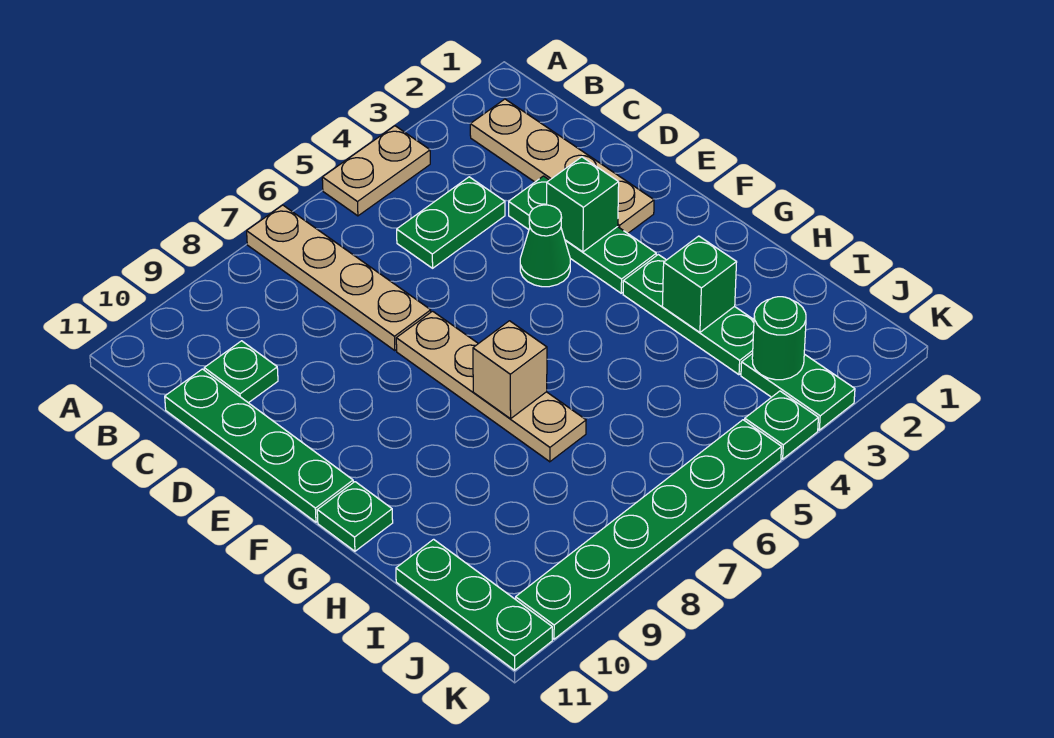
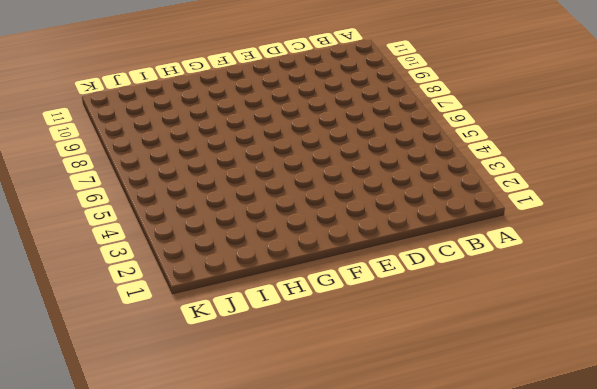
none -> tan plate A4:A5 level 1
none -> tan plate A7:D7 level 1
none -> tan plate B2:E2 level 1

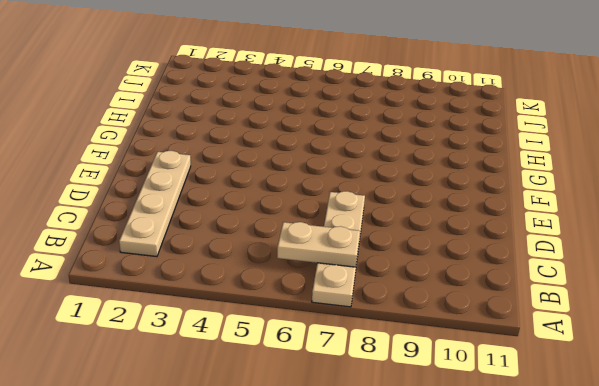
tan plate B6:B7 level 2 -> tan plate A4:A5 level 1
none -> green plate C4:C5 level 1
none -> green plate C10 level 1
none -> green plate C11:F11 level 1

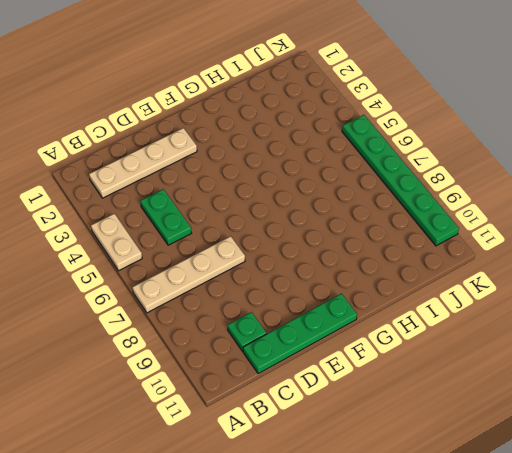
none -> green plate D3:F3 level 1
none -> green cone E4 level 1
none -> tan plate E7:H7 level 1

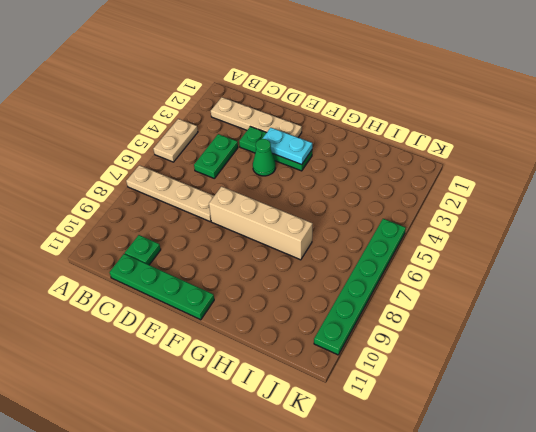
cyan plate E3:F3 level 2 -> green brick E3 level 2
tan brick E7:H7 level 1 -> tan plate E7:H7 level 1
none -> green plate G3:I3 level 1
none -> green plate G11 level 1
none -> green plate I11:K11 level 1

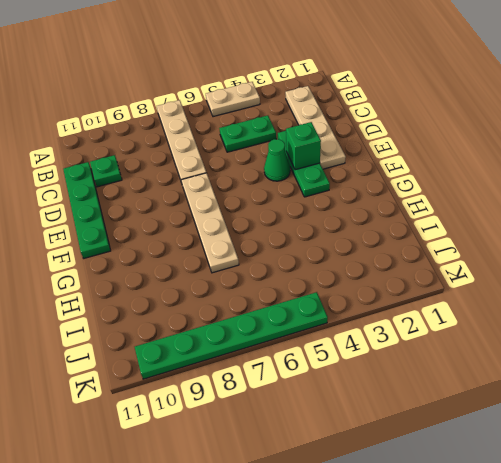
none -> green plate G3:I3 level 1
none -> green plate G11 level 1
none -> green plate I11:K11 level 1

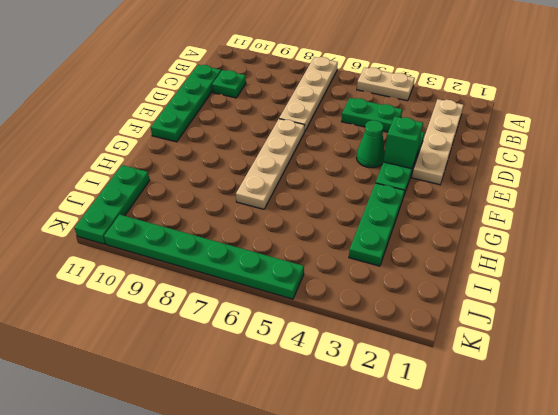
none -> green plate G11 level 1
none -> green plate J3:K3 level 1
none -> green plate K4 level 1

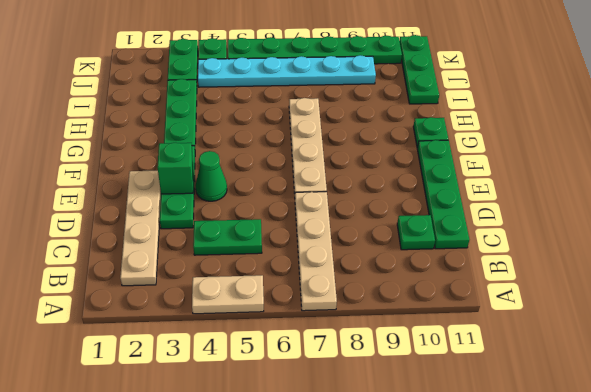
cyan plate J4:J9 level 1 -> none
none -> tan brick G7 level 2
none -> green brick H3 level 2
none -> green round brick J3 level 2

